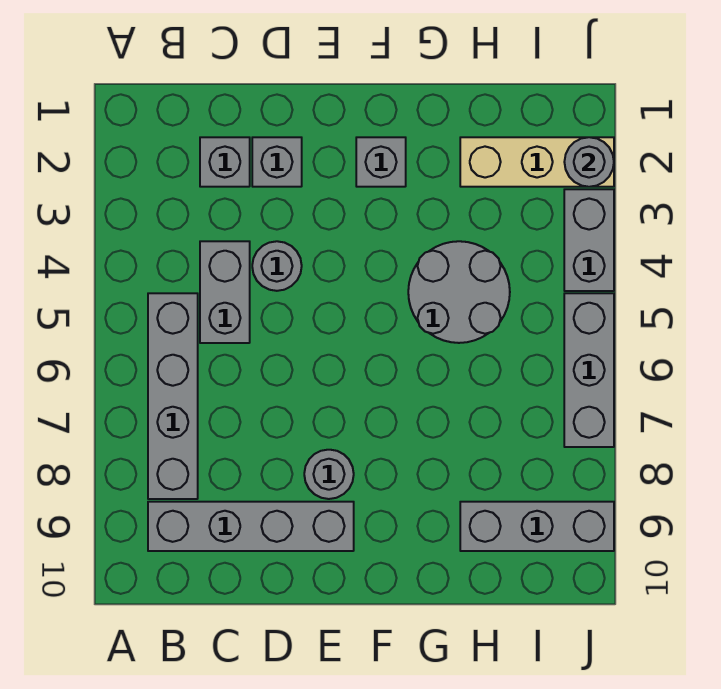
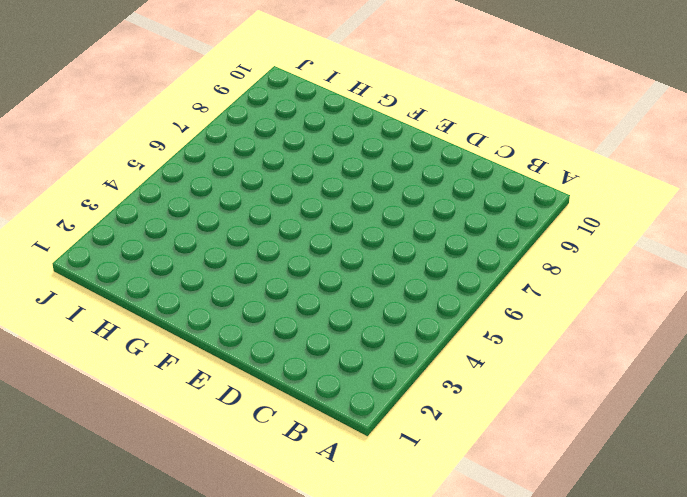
none -> grey brick B5:B8 level 1
none -> grey brick B9:E9 level 1
none -> grey brick C2 level 1

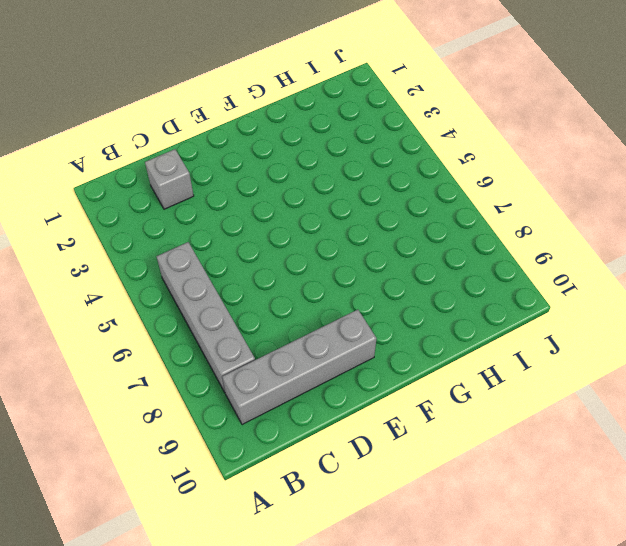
none -> grey brick C4:C5 level 1
none -> grey brick D2 level 1
none -> grey round brick D4 level 1

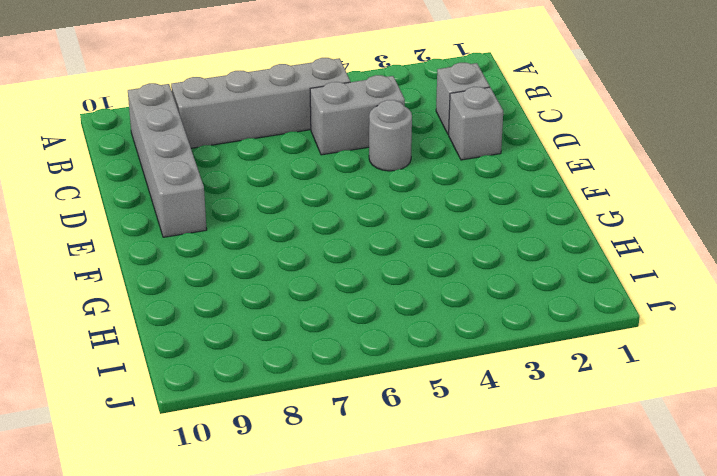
none -> grey round brick E8 level 1
none -> grey brick F2 level 1
none -> grey round brick G4:H5 level 1

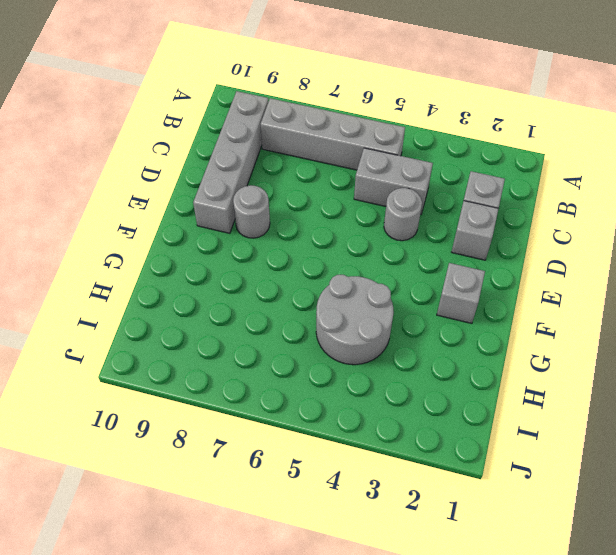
none -> tan brick H2:J2 level 1
none -> grey brick H9:J9 level 1
none -> grey brick J3:J4 level 1

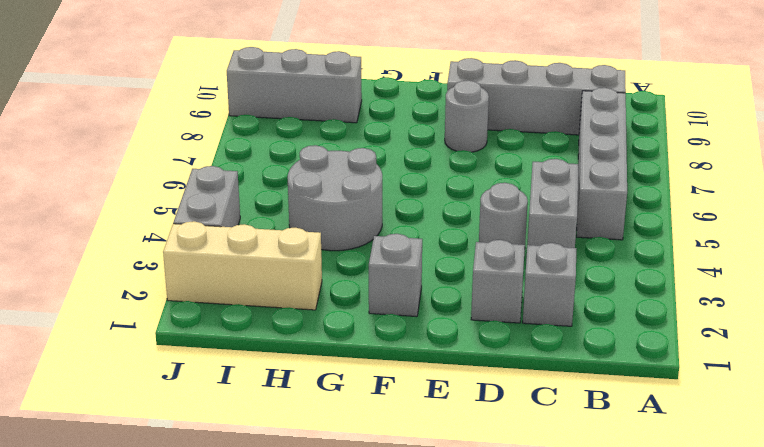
none -> grey brick J5:J7 level 1
none -> grey round brick J2 level 2

